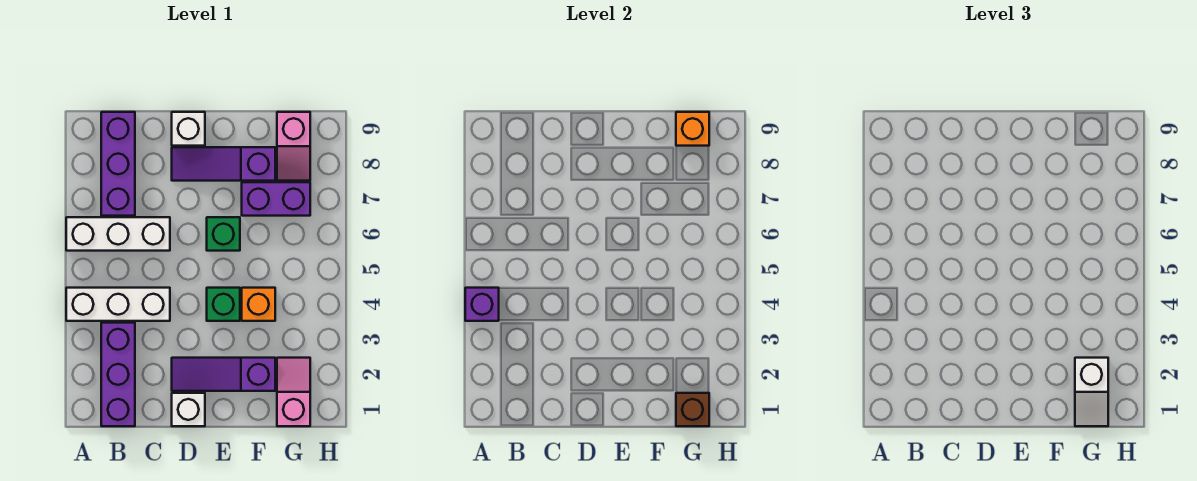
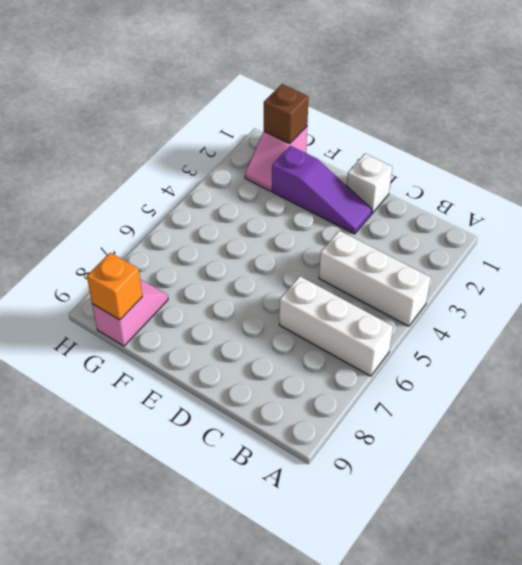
none -> purple brick B1:B3 level 1
none -> purple brick B7:B9 level 1
none -> purple slope D8:F8 level 1 top F

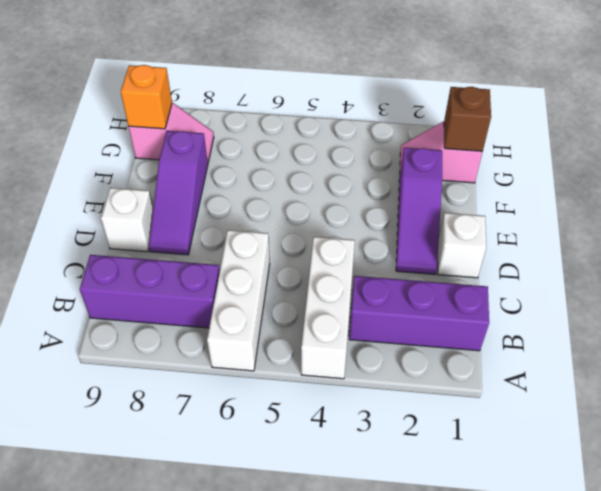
none -> green brick E4 level 1
none -> green brick E6 level 1
none -> orange brick F4 level 1

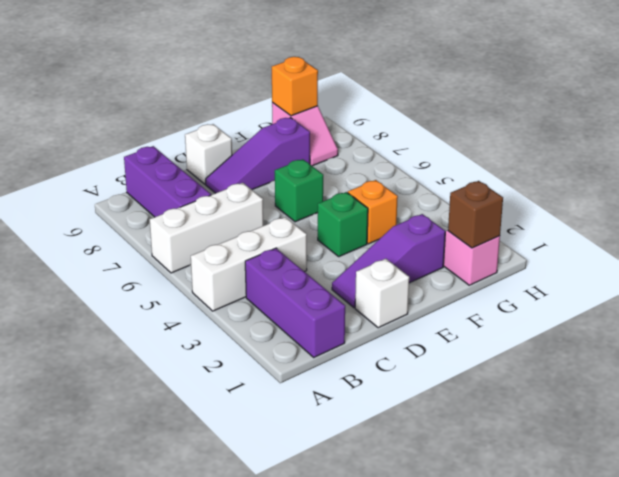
none -> purple brick F7:G7 level 1
none -> purple brick A4 level 2
none -> white slope G1:G2 level 3 top 2

